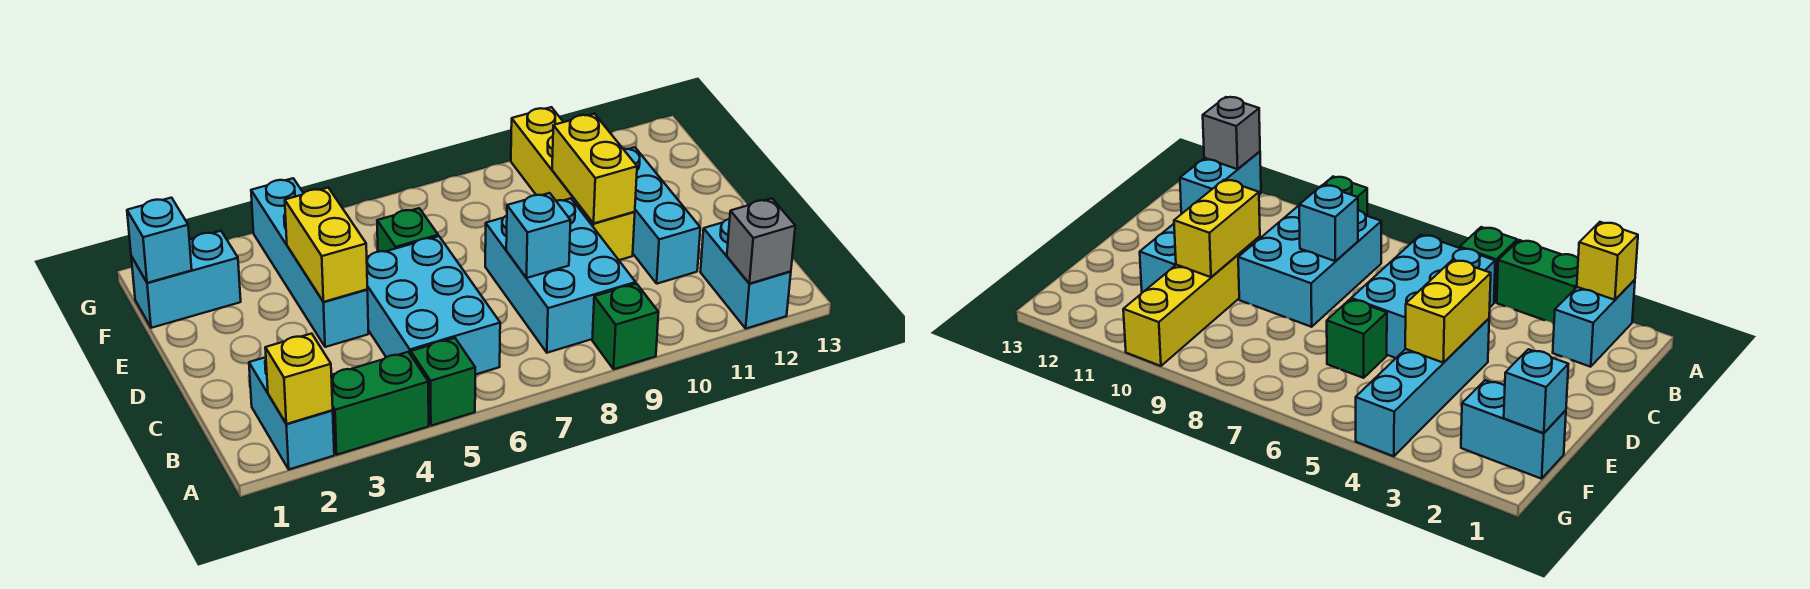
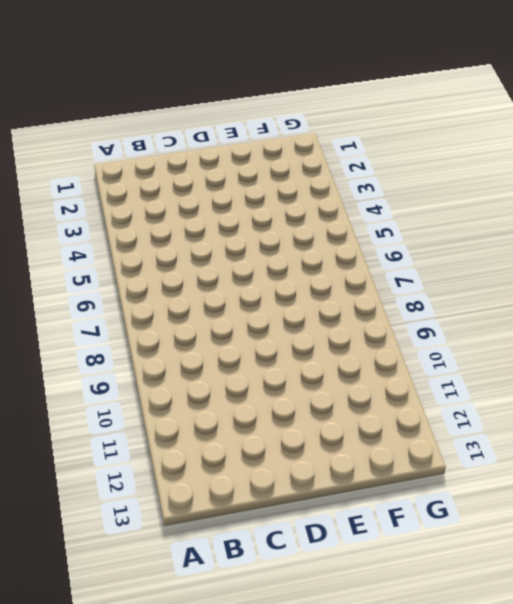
none -> cyan brick A2:B2 level 1
none -> green brick A3:A4 level 1
none -> green brick A5 level 1

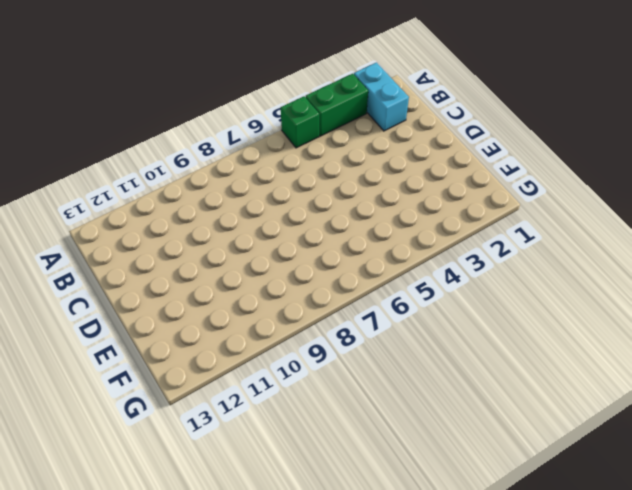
none -> green brick A9 level 1
none -> cyan brick A12:B12 level 1
none -> cyan brick B5:D6 level 1

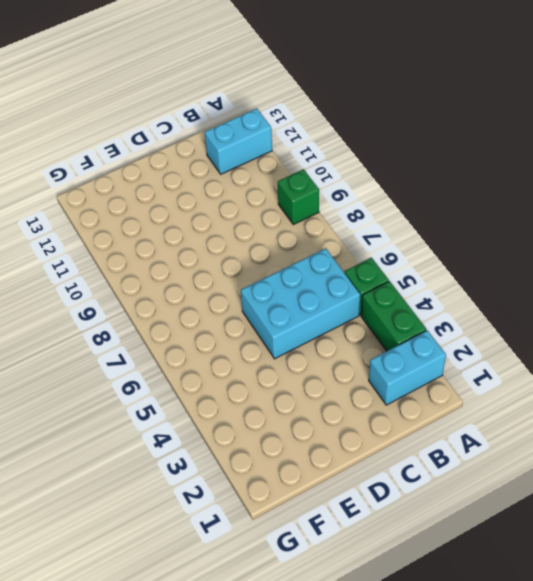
none -> cyan brick B8:D9 level 1
none -> cyan brick C11:E11 level 1
none -> cyan brick D4:G4 level 1

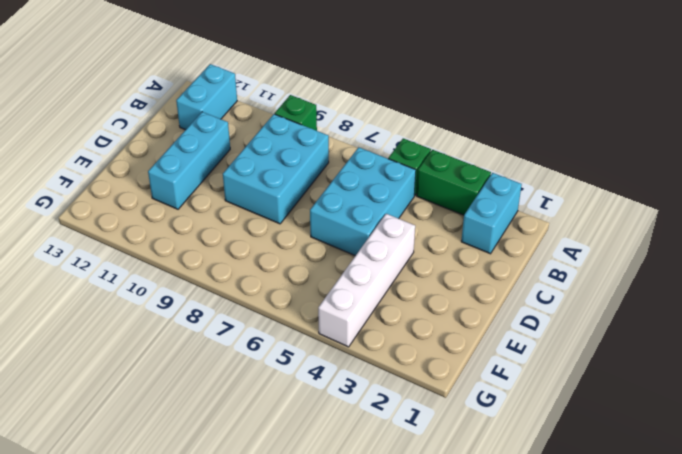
white brick D4:G4 level 1 -> cyan brick D4:G4 level 1
none -> yellow brick D10:G10 level 1
none -> green brick E6 level 1
none -> cyan brick F1:F2 level 1

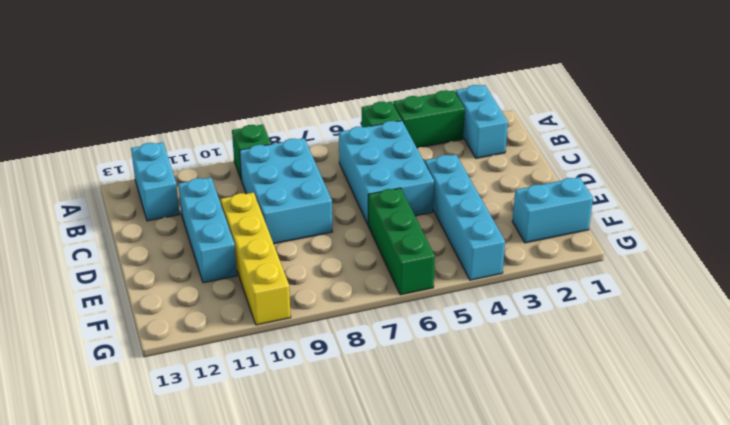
green brick E6:G6 level 1 -> green brick E6 level 1
none -> yellow brick A2 level 2
none -> grey brick A12 level 2
none -> cyan brick C8 level 2

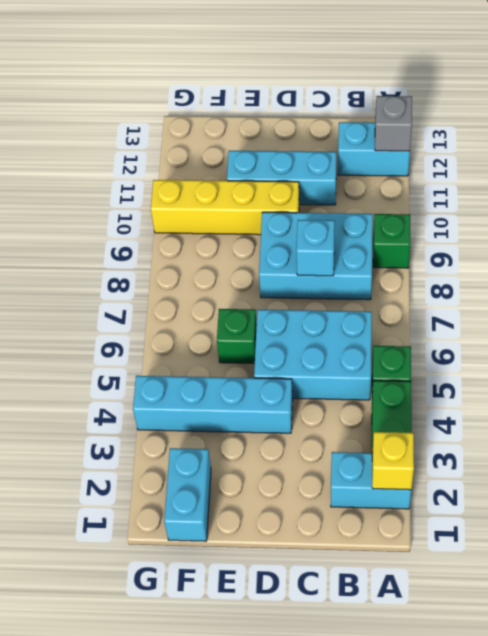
none -> yellow brick D4:E4 level 2
none -> yellow brick D10:E10 level 2
none -> cyan brick F1 level 2

